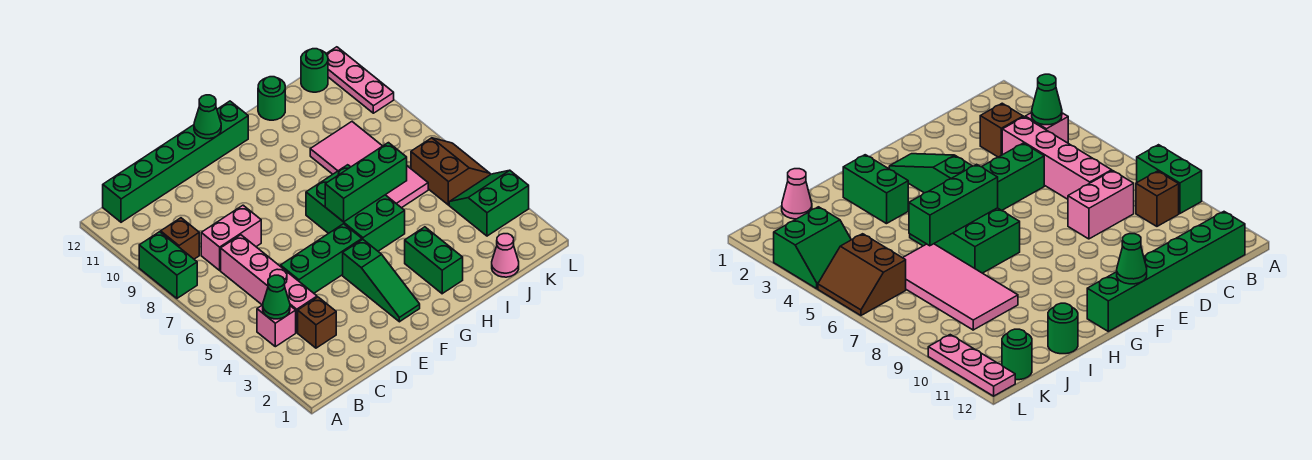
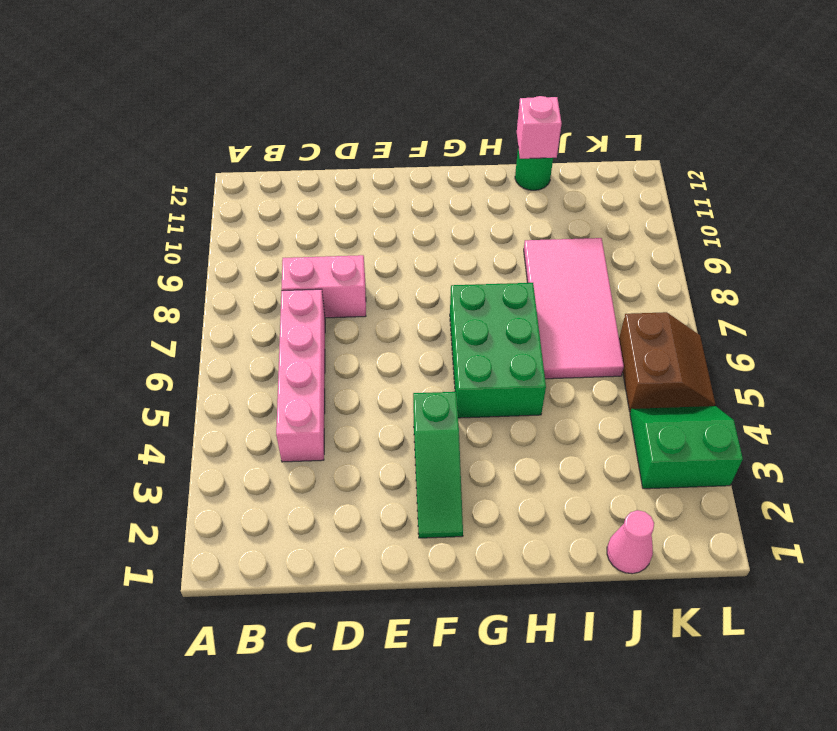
pink brick I12 level 2 -> pink brick B4 level 1
none -> green brick A8:A9 level 1
none -> brown brick B9 level 1
none -> green brick B12:G12 level 1

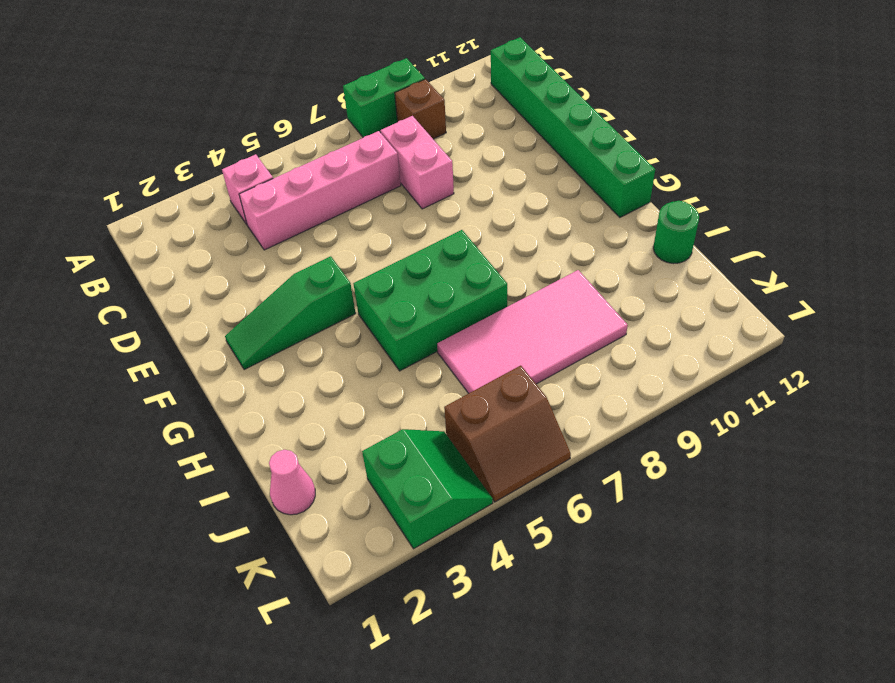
none -> brown brick C3 level 1
none -> green brick D5:F5 level 1
none -> green brick H2:H3 level 1

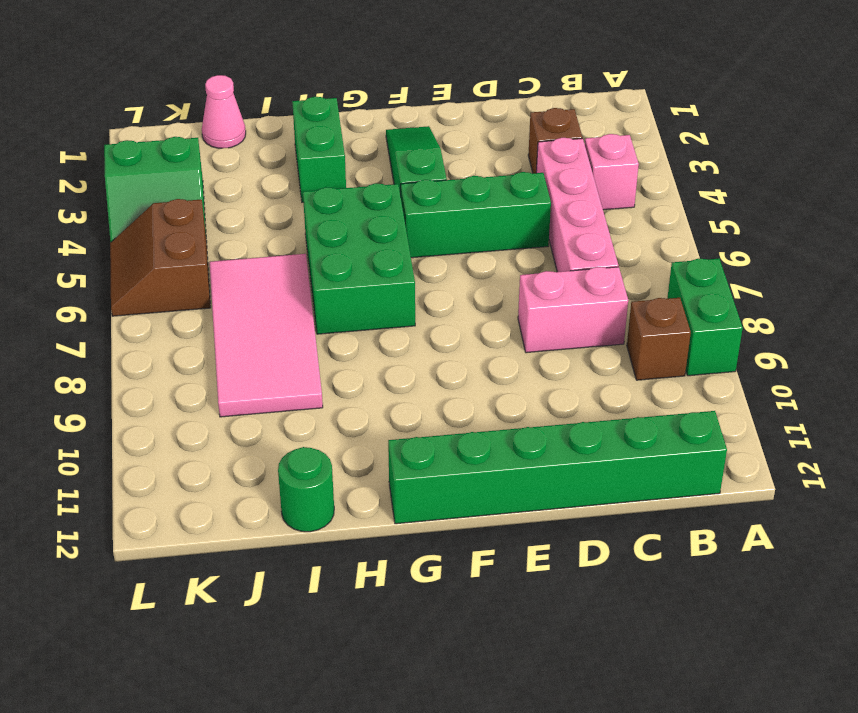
none -> green round brick K12 level 1
none -> pink plate L10:L12 level 1
none -> green cone B4 level 2

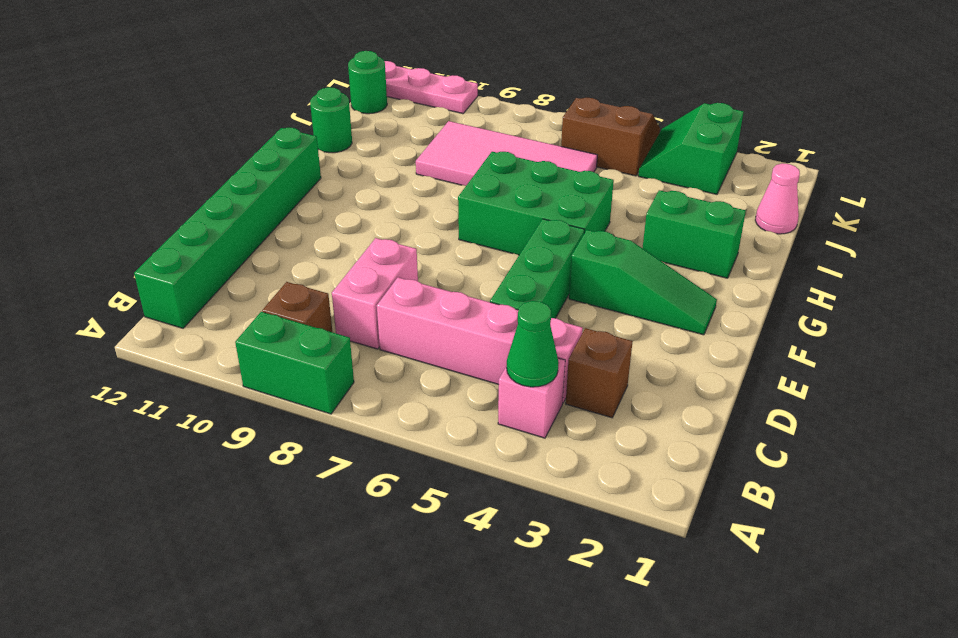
none -> green cone F12 level 2
none -> green brick G6:I6 level 2

